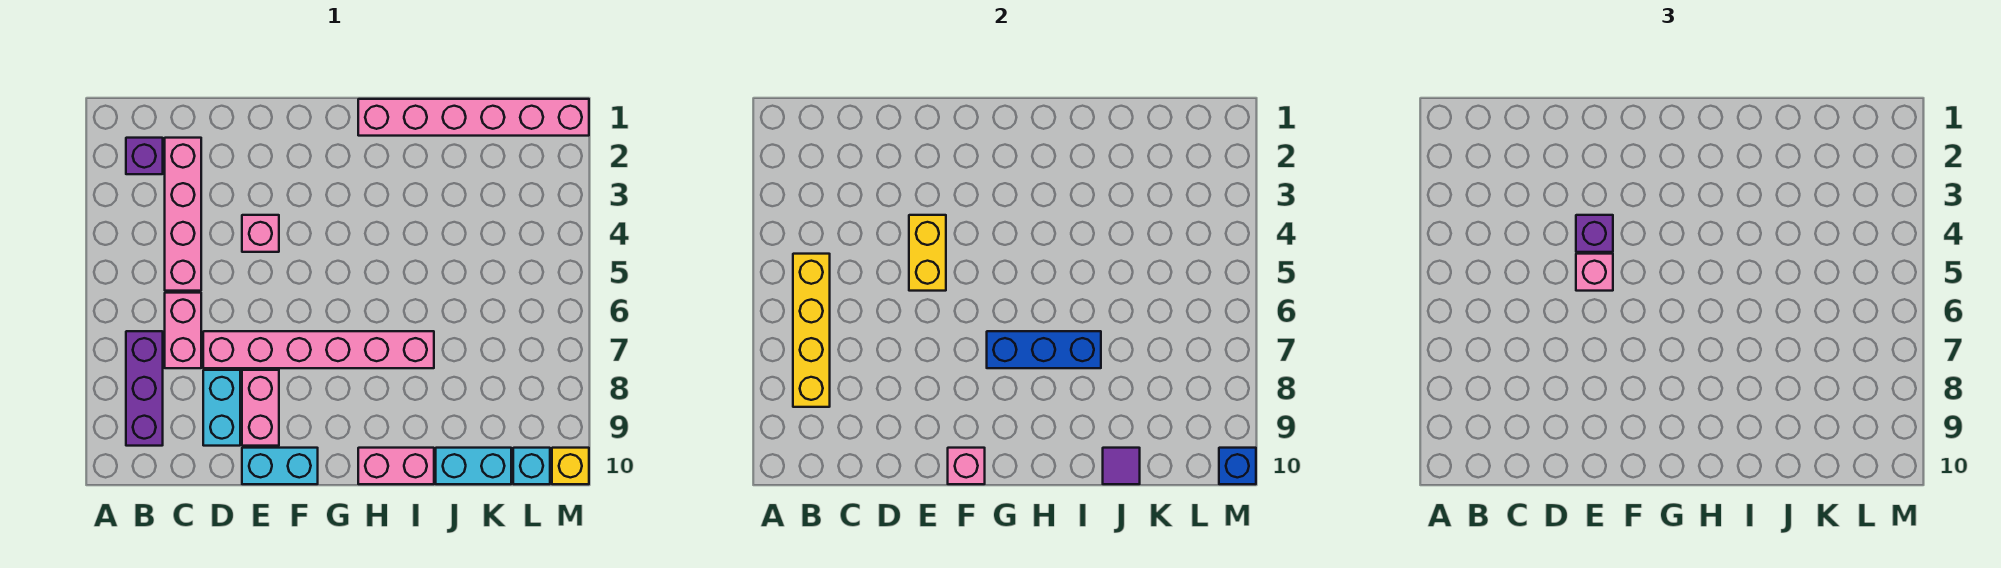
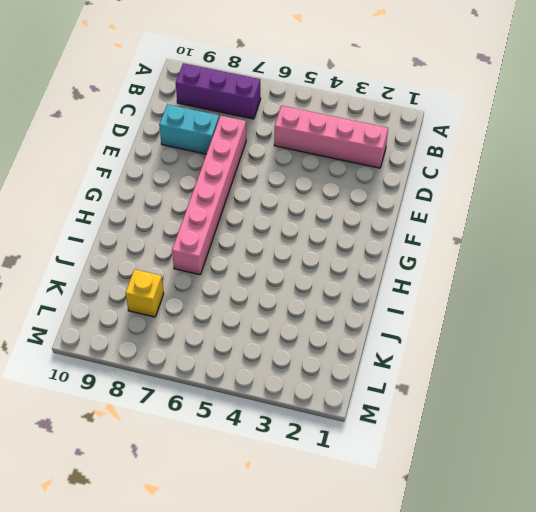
yellow brick K8 level 1 -> yellow brick M10 level 1
none -> purple brick B2 level 1
none -> pink brick C6:C7 level 1
none -> pink brick E4 level 1

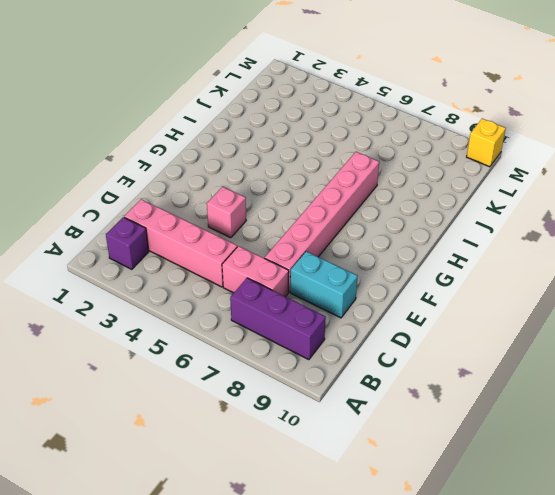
none -> pink brick E8:E9 level 1
none -> cyan brick E10:F10 level 1
none -> pink brick H1:M1 level 1

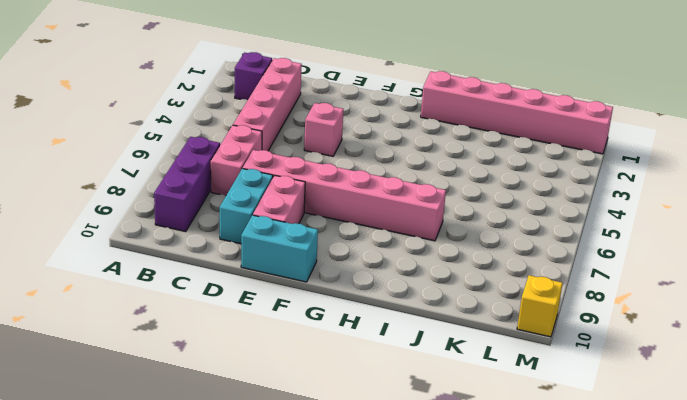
none -> pink brick H10:I10 level 1
none -> cyan brick J10:K10 level 1
none -> cyan brick L10 level 1

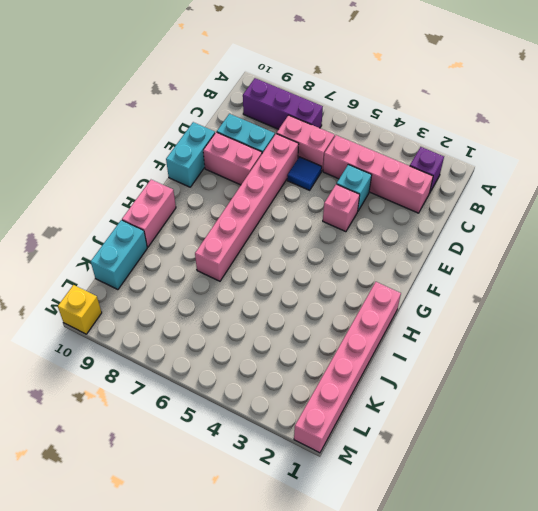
cyan brick D4 level 1 -> cyan brick L10 level 1
blue tile D6 level 1 -> none
none -> yellow brick B5:B8 level 2
none -> yellow brick E4:E5 level 2
none -> pink brick F10 level 2

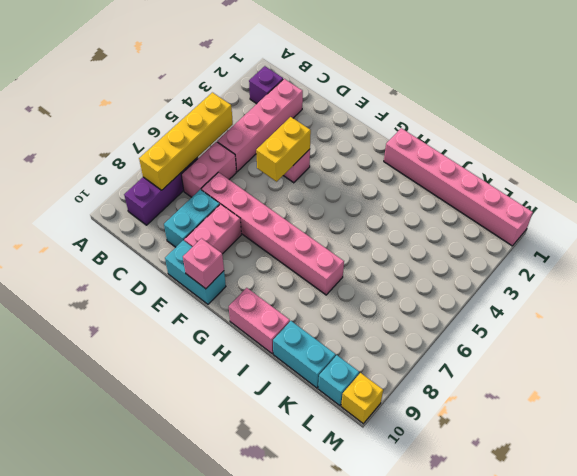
none -> blue brick G7:I7 level 2
none -> purple tile J10 level 2
none -> blue brick M10 level 2

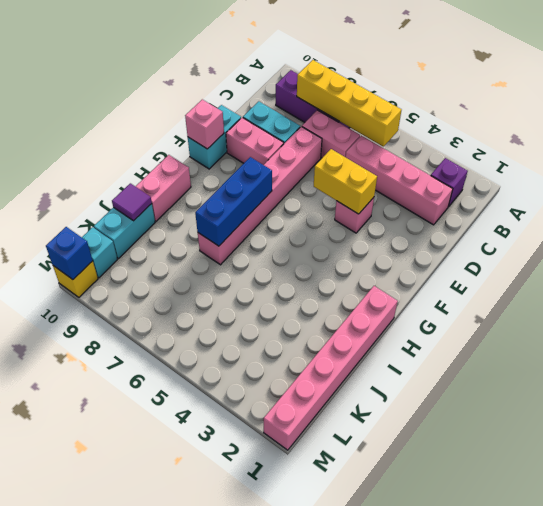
none -> purple brick E4 level 3
none -> pink brick E5 level 3

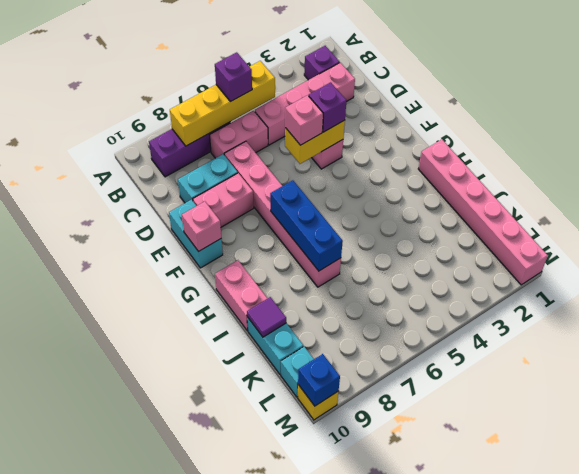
purple brick B6 level 3 -> none

